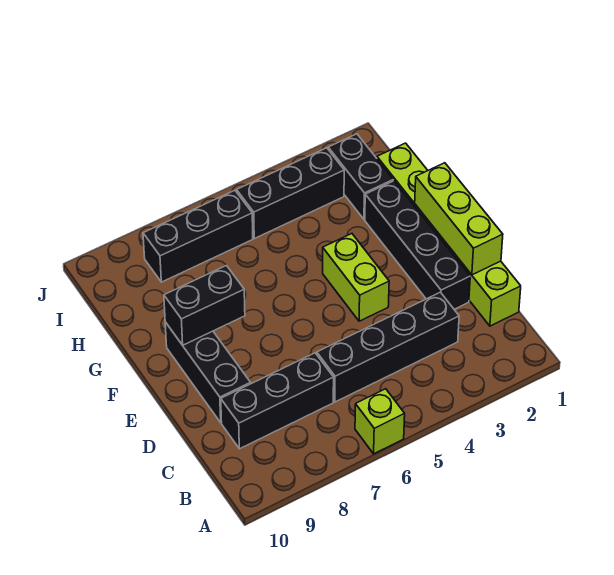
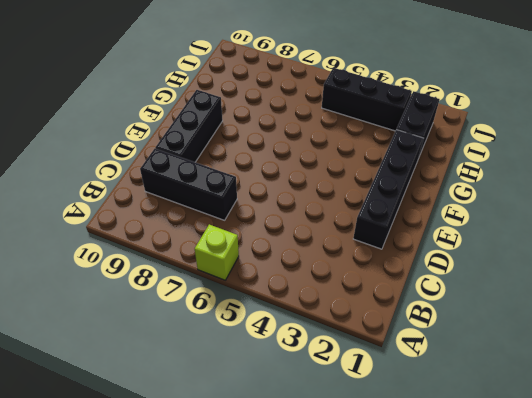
none -> lime brick C1:H1 level 1
none -> black brick C3:C6 level 1
none -> lime brick E4:F4 level 1

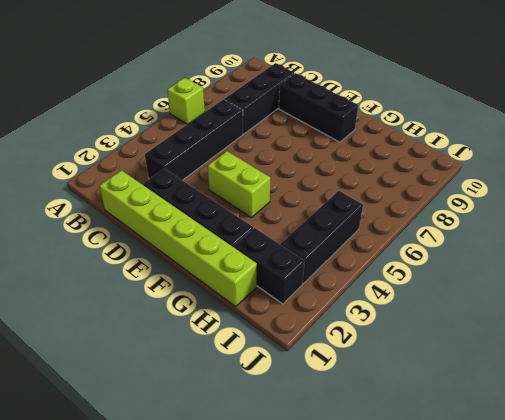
none -> black brick I6:I8 level 1
none -> lime brick D1:F1 level 2
none -> black brick F8:F9 level 2

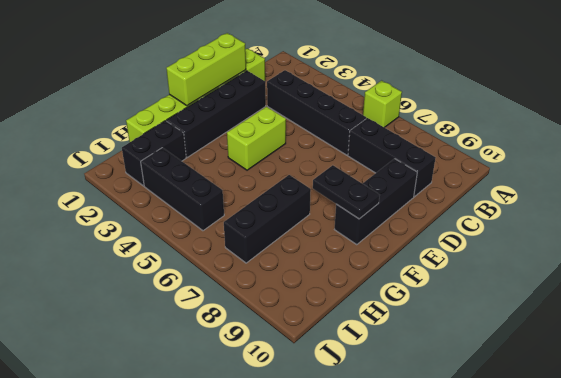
black plate F8:F9 level 2 -> black brick F8:F9 level 2
black brick G7:I7 level 1 -> black brick I6:I8 level 1

